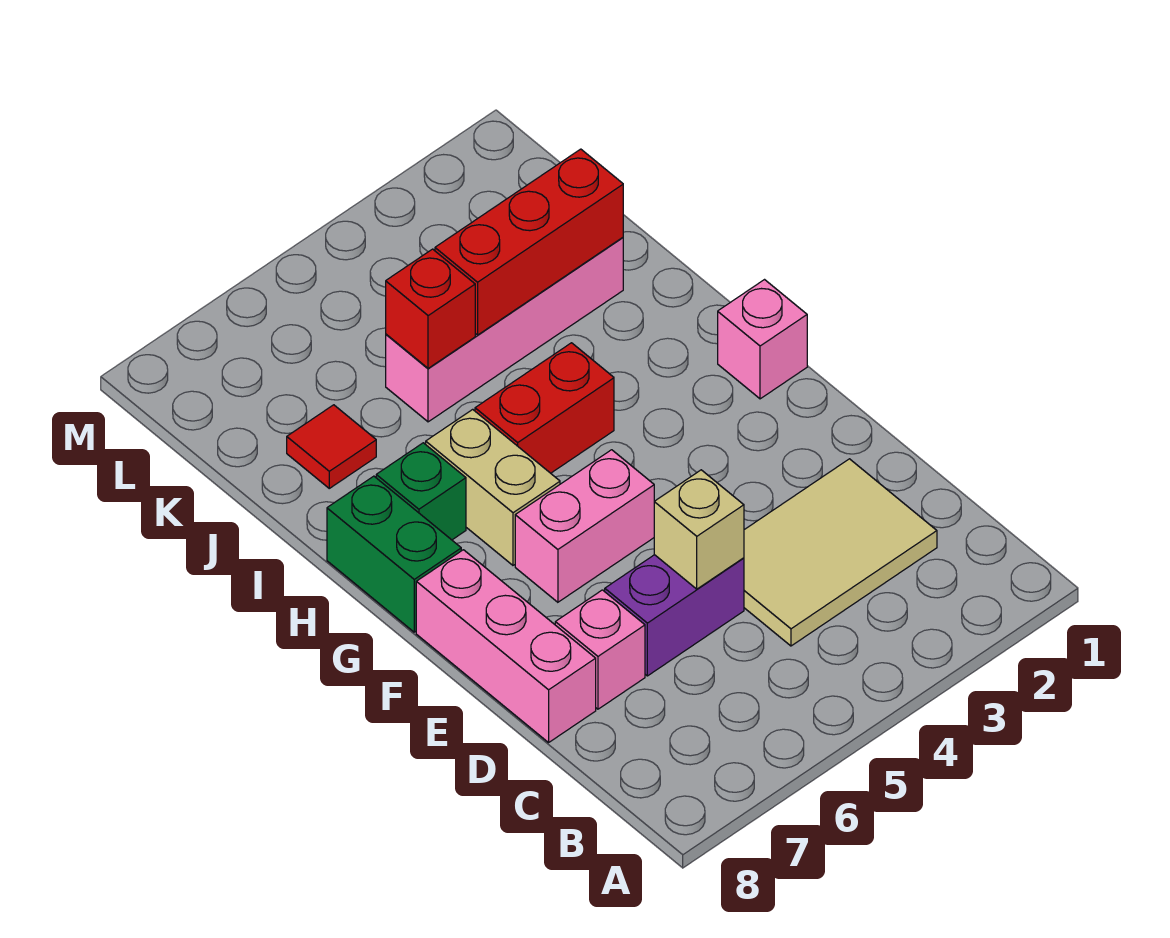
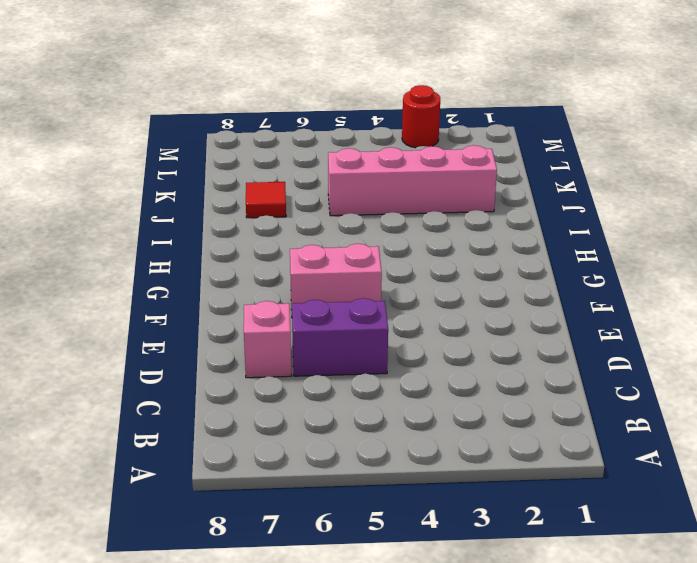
red round brick M3 level 1 -> none
none -> tan tile C2:D4 level 1
none -> pink brick D8:F8 level 1
none -> pink brick G1 level 1

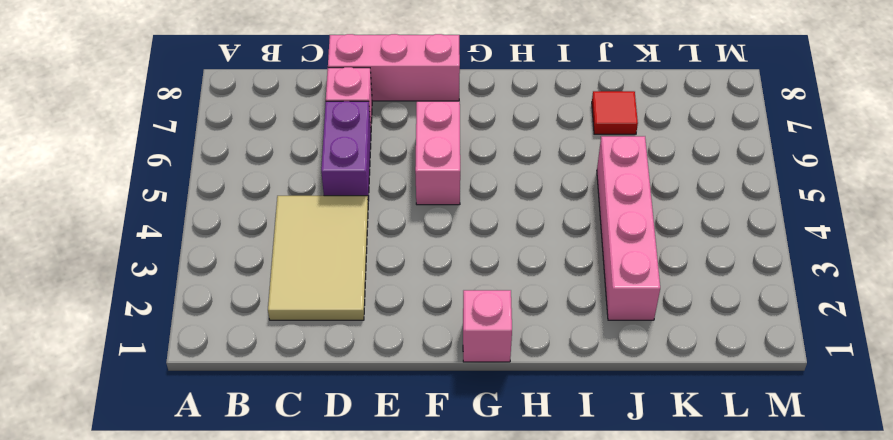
none -> tan brick G6:H6 level 1
none -> green brick G8:H8 level 1
none -> red brick H4:H5 level 1

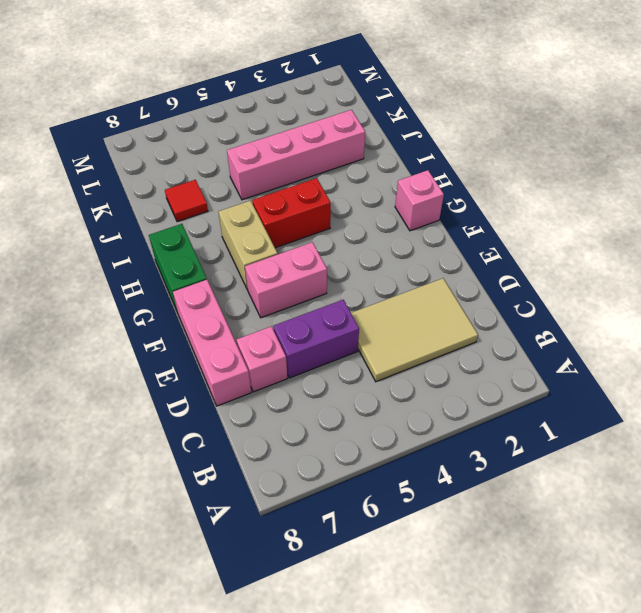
none -> green brick H7 level 1
none -> tan brick D5 level 2
none -> red brick J2:J4 level 2

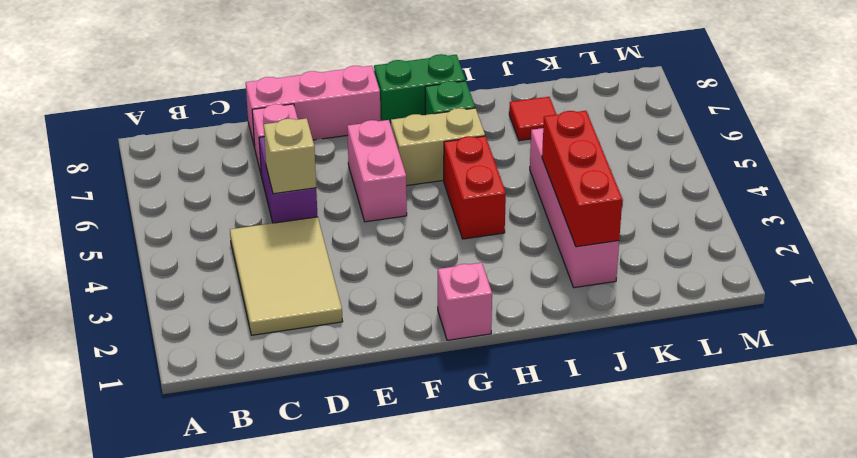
none -> red brick J5 level 2

